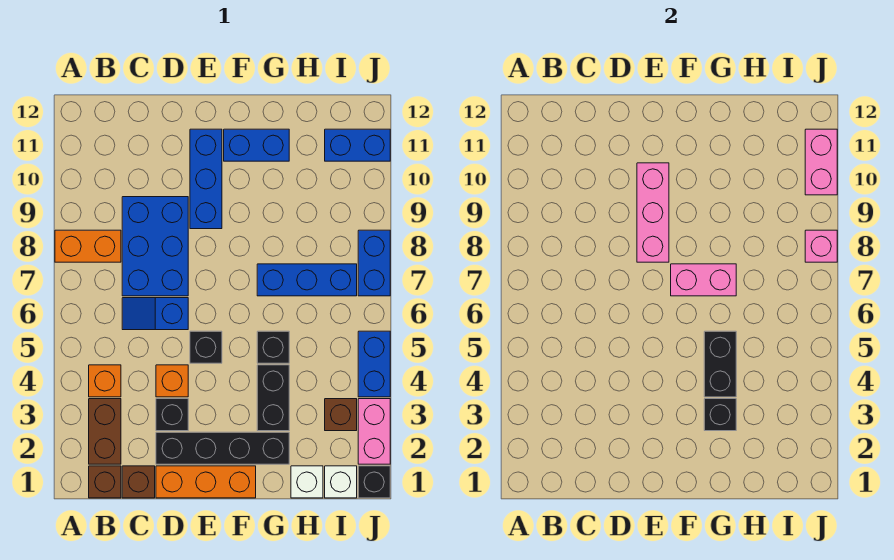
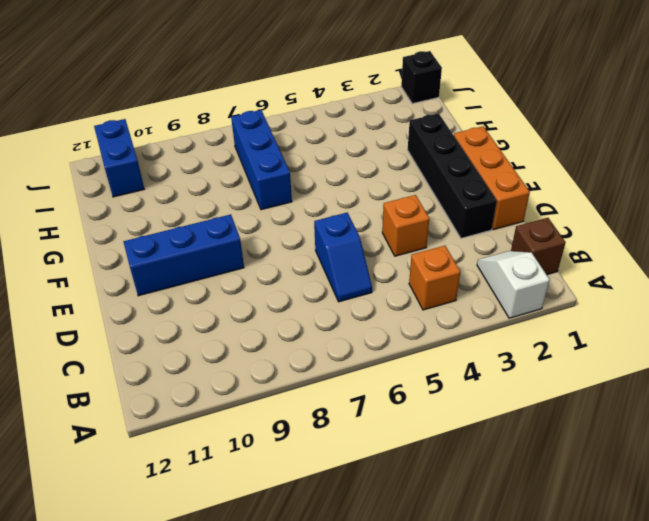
white slope A2:B2 level 1 top A -> brown brick B2:B3 level 1
none -> orange brick A8:B8 level 1
none -> brown brick C1 level 1
none -> blue brick C7:D9 level 1
none -> black brick D3 level 1

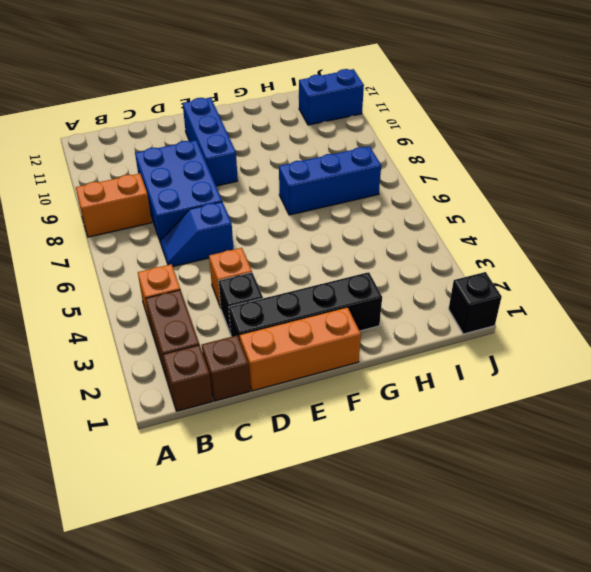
none -> black brick E5 level 1
none -> blue brick F11:G11 level 1
none -> black brick G3:G4 level 1
none -> black brick G5 level 1

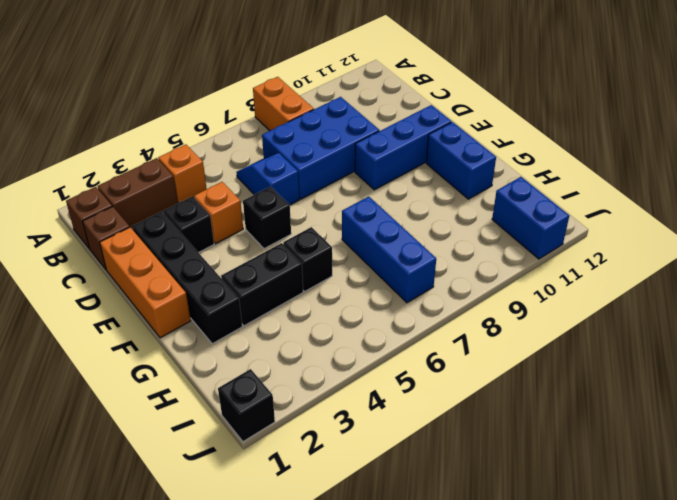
none -> white brick H1 level 1
none -> white brick I1 level 1
none -> brown brick I3 level 1
none -> pink brick J2:J3 level 1

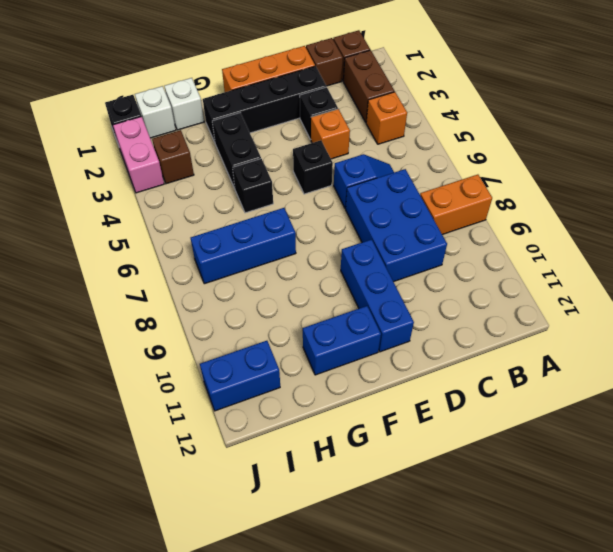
none -> blue brick J4:J5 level 1
none -> blue brick J7:J8 level 1
none -> pink brick E8:E10 level 2
none -> pink brick F7:G7 level 2

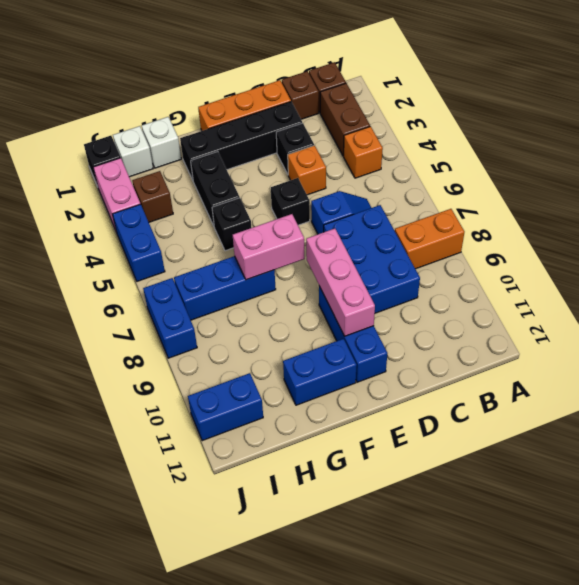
none -> black brick G3 level 2
none -> black brick G4:G5 level 2
none -> pink brick J8 level 2
none -> pink brick J10:J11 level 2

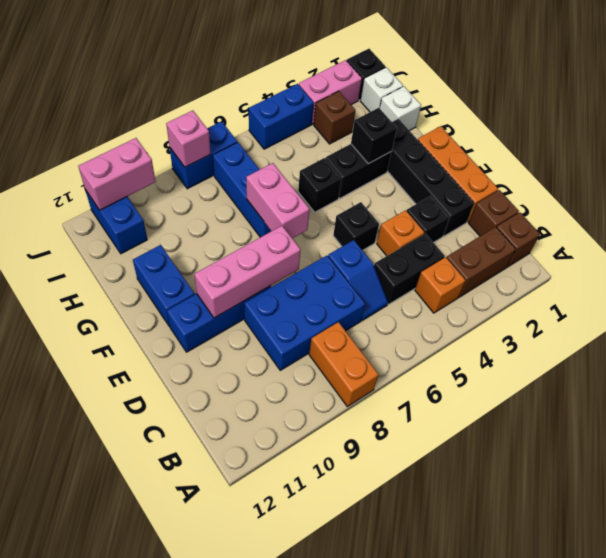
black brick C4:C5 level 1 -> black brick G4:G5 level 2

